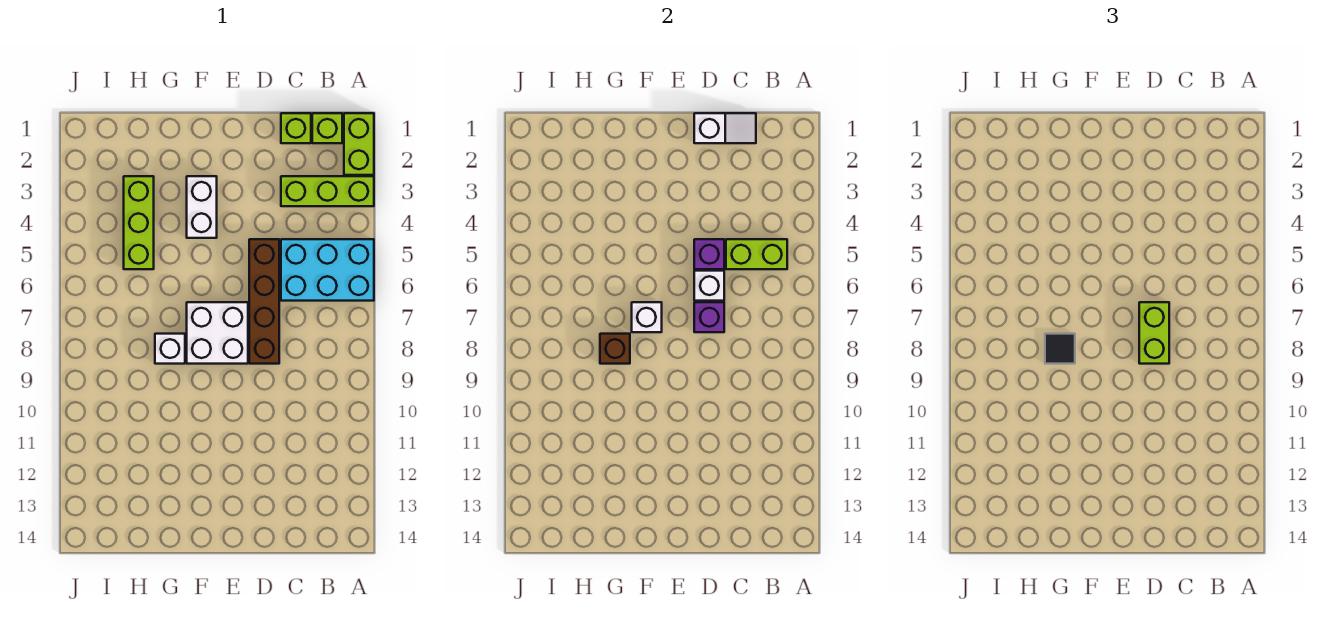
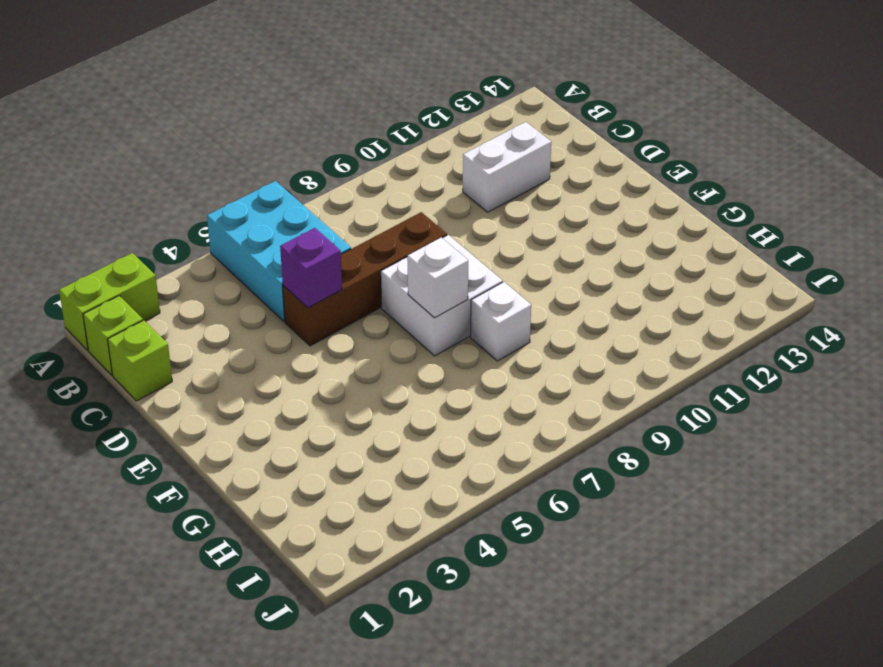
white brick C11:C12 level 1 -> white brick F3:F4 level 1
none -> lime brick A3:C3 level 1
none -> lime brick H3:H5 level 1
none -> lime brick B5:C5 level 2

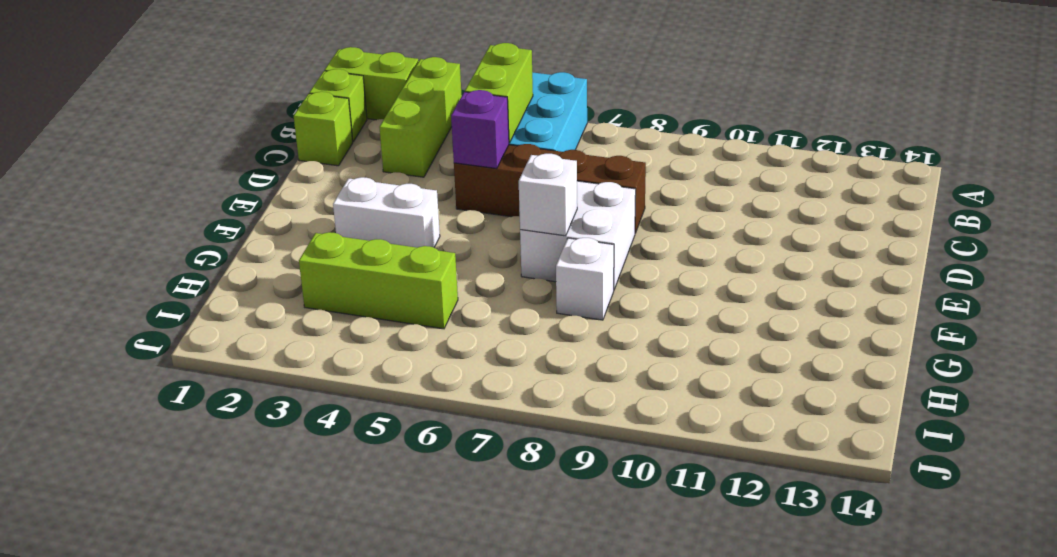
none -> white slope C1:D1 level 2 top D
none -> white brick D6 level 2
none -> purple brick D7 level 2

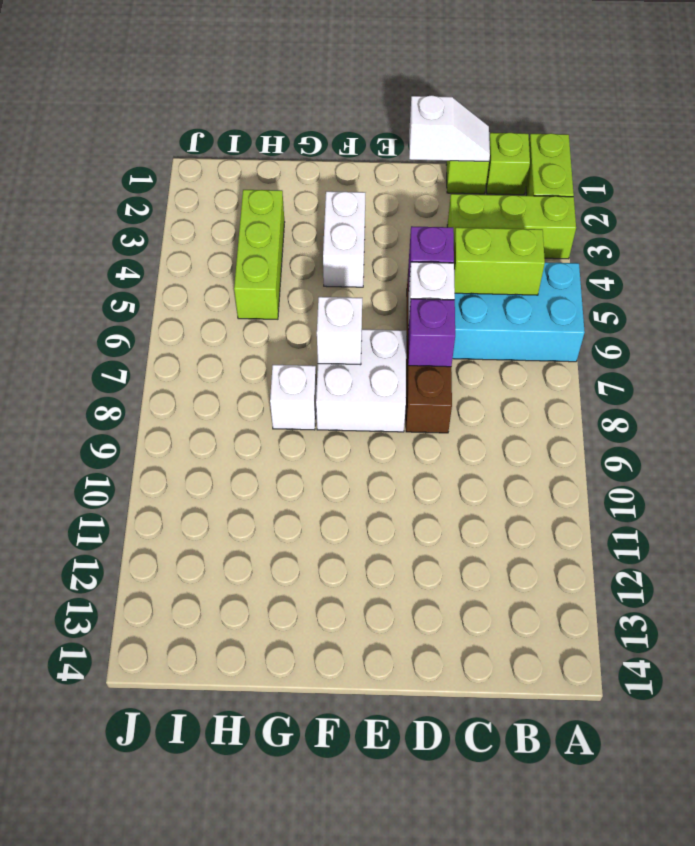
none -> brown brick G8 level 2
none -> lime brick D7:D8 level 3
none -> black tile G8 level 3

